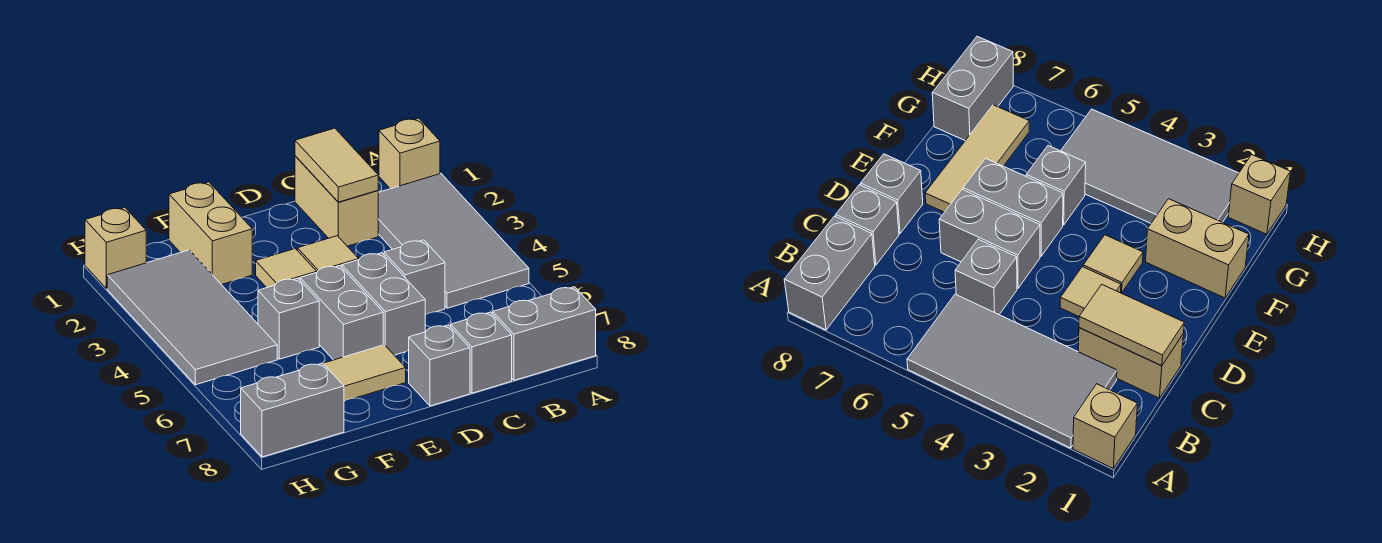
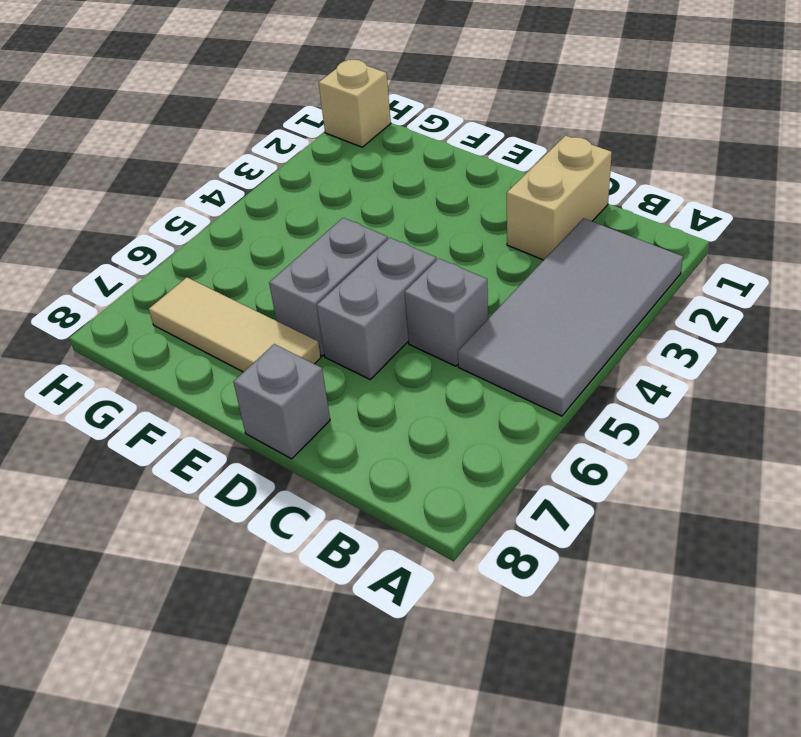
none -> tan brick A1 level 1
none -> grey brick A8:B8 level 1
none -> grey brick C8 level 1

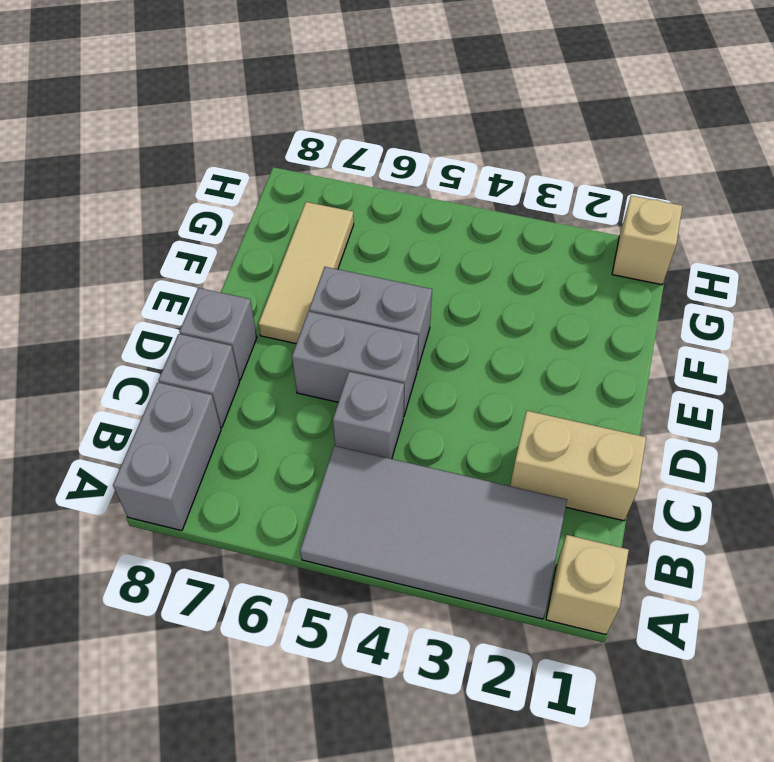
none -> tan tile D3 level 1
none -> tan tile E3 level 1
none -> tan brick F1:F2 level 1

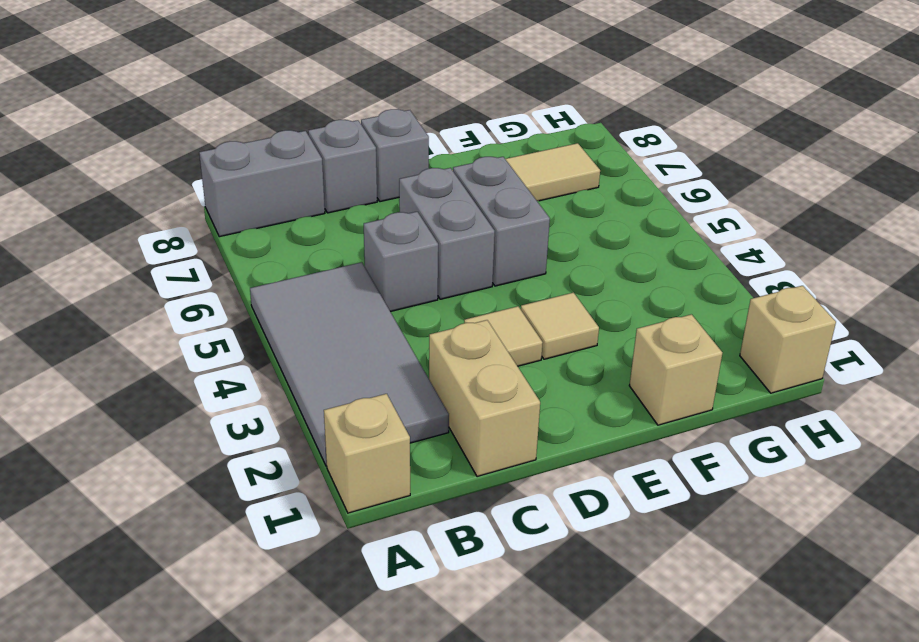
tan brick F1 level 1 -> tan brick F1:F2 level 1
none -> grey brick F5 level 1
none -> grey tile G2:H5 level 1
none -> grey brick G8:H8 level 1

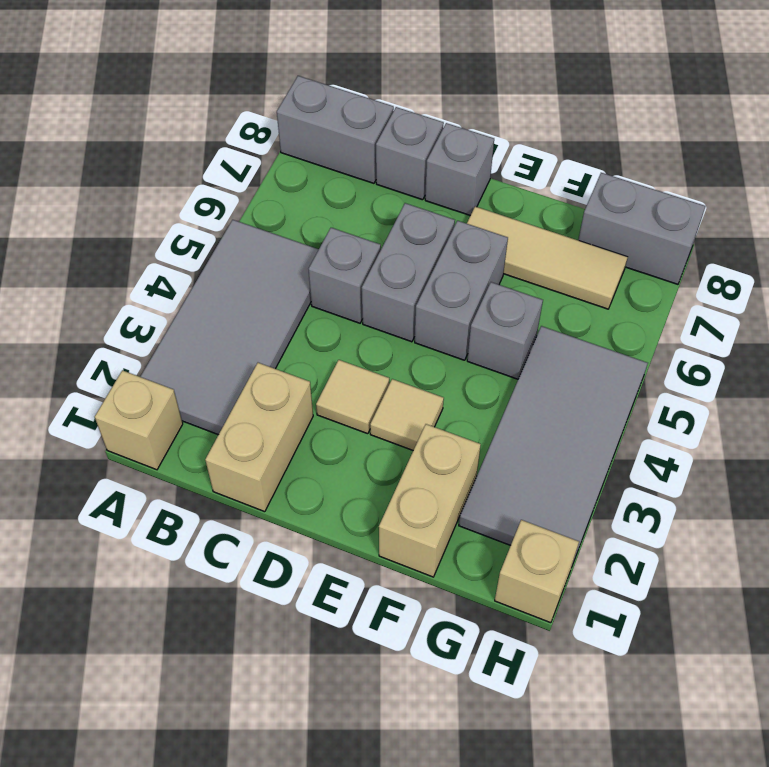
none -> tan tile C1:C2 level 2

